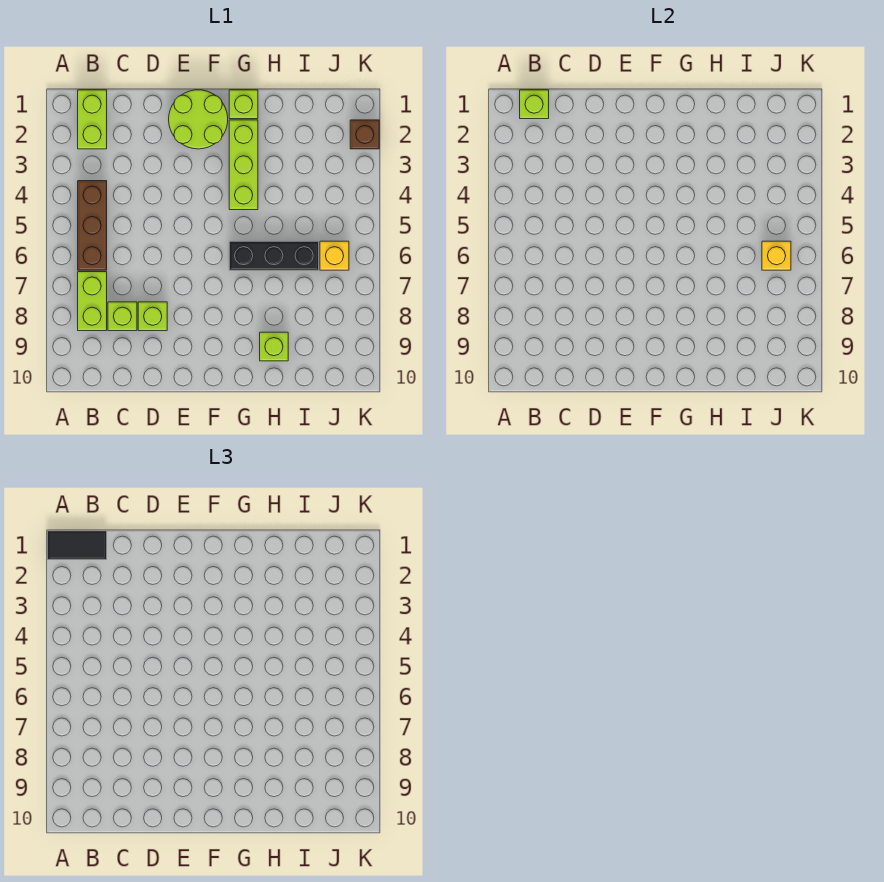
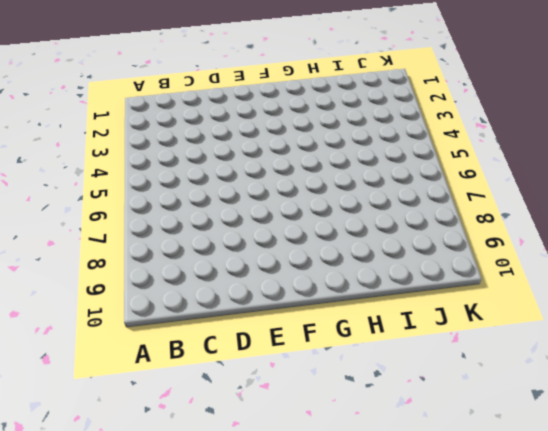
none -> lime brick B1:B2 level 1
none -> brown brick B4:B6 level 1
none -> lime brick B7:B8 level 1

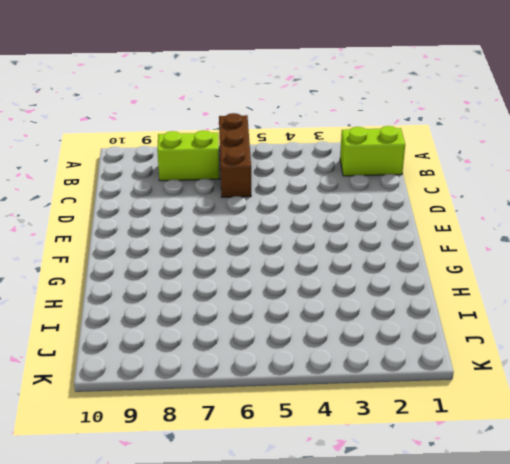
brown brick A6:C6 level 1 -> brown brick B4:B6 level 1
none -> lime brick C8 level 1
none -> lime brick D8 level 1
none -> lime round brick E1:F2 level 1

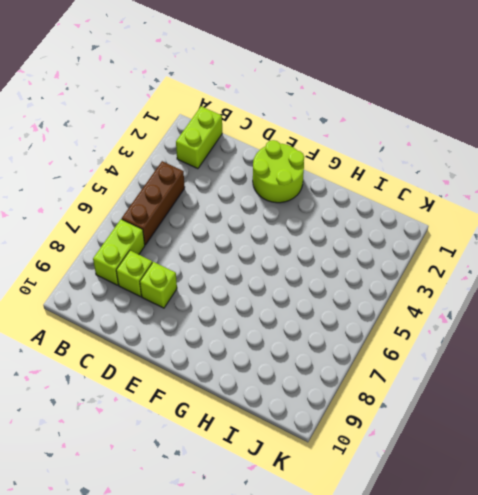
none -> lime brick G1 level 1
none -> lime brick G2:G4 level 1
none -> black brick G6:I6 level 1

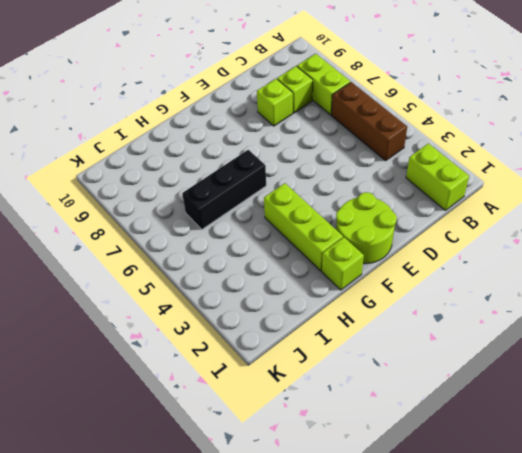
none -> lime brick H9 level 1
none -> yellow brick J6 level 1
none -> brown brick K2 level 1

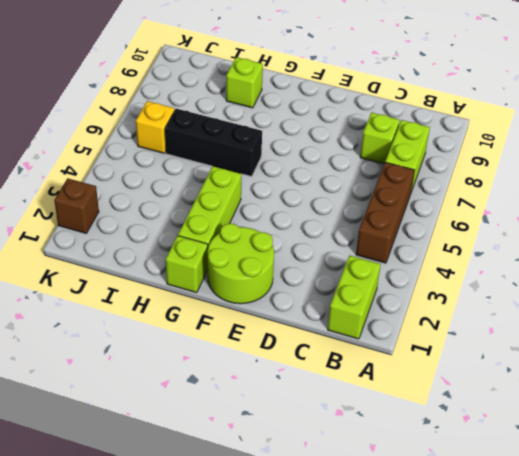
none -> lime brick D8 level 1
none -> lime brick B1 level 2
none -> yellow brick J6 level 2

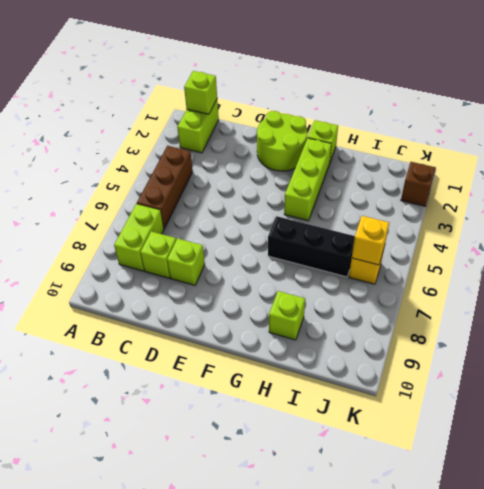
none -> black tile A1:B1 level 3

